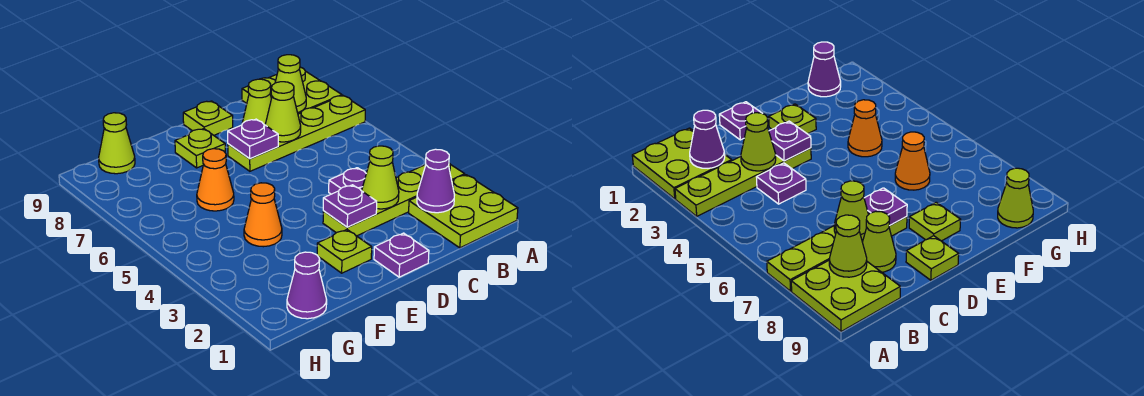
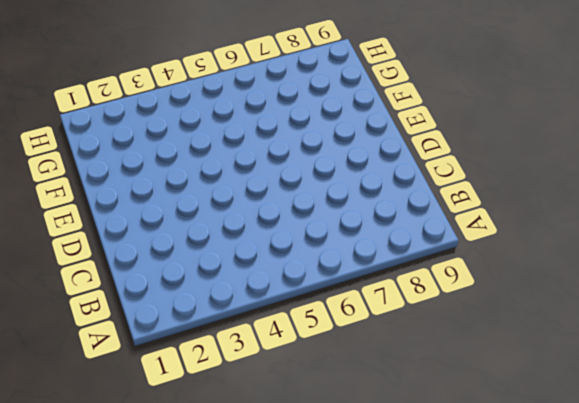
none -> lime plate A1:B2 level 1
none -> lime plate A3:D3 level 1
none -> lime plate A7:D7 level 1

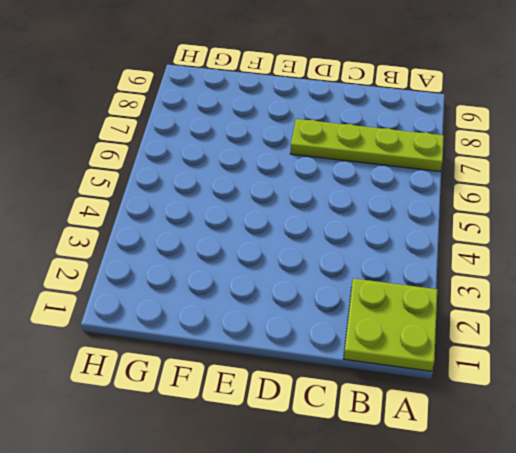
none -> lime plate A3:D3 level 1
none -> lime plate A8:B9 level 1
none -> purple plate C4 level 1

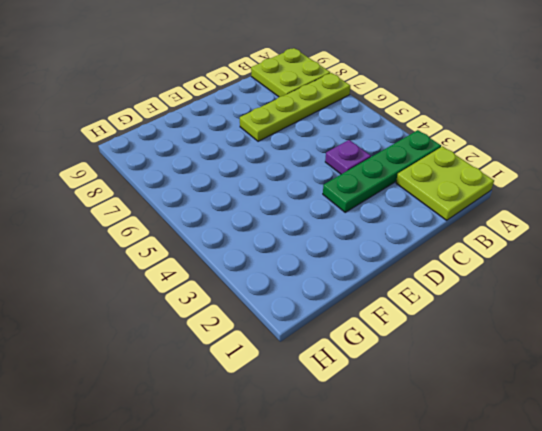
green plate A3:D3 level 1 -> lime plate A3:D3 level 1
none -> lime cone C8 level 1
none -> purple plate D1 level 1
none -> lime plate D9 level 1

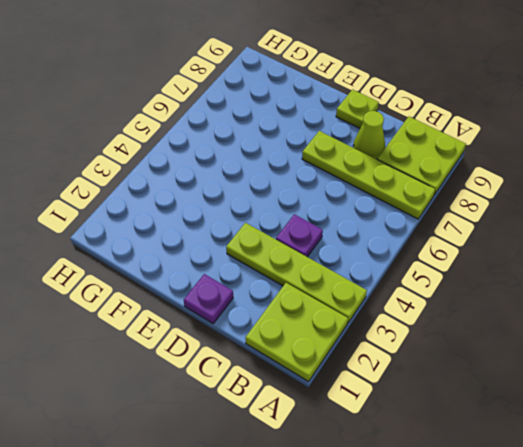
none -> lime plate E2 level 1
none -> lime plate E8 level 1
none -> orange cone F4 level 1

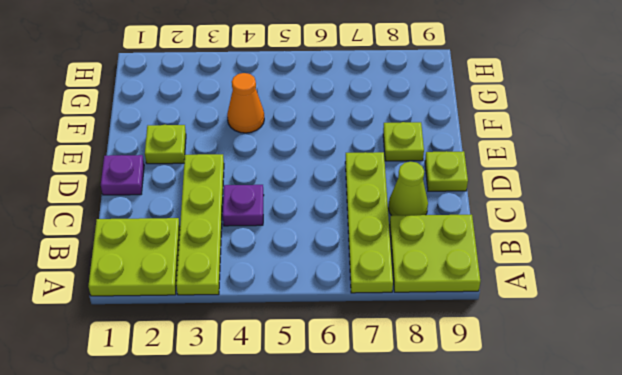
none -> orange cone F6 level 1
none -> purple cone G1 level 1
none -> lime cone G9 level 1

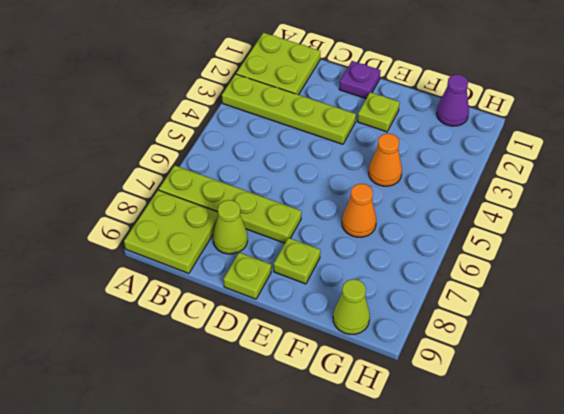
none -> purple plate C4 level 1
none -> purple cone B2 level 2
none -> lime cone B8 level 2

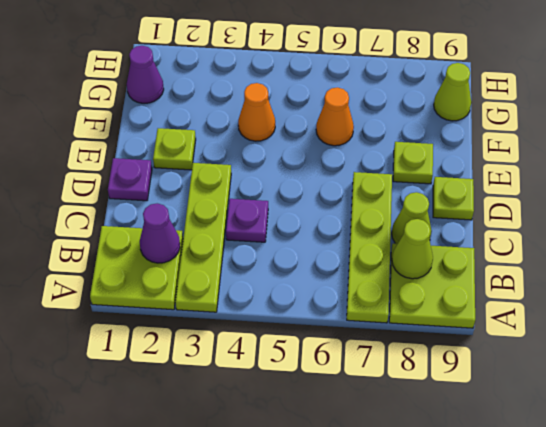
none -> lime cone C3 level 2
none -> lime cone C7 level 2
none -> purple plate D3 level 2

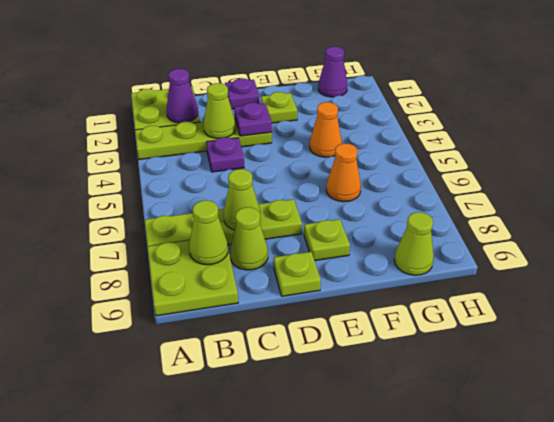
none -> purple plate D7 level 2

